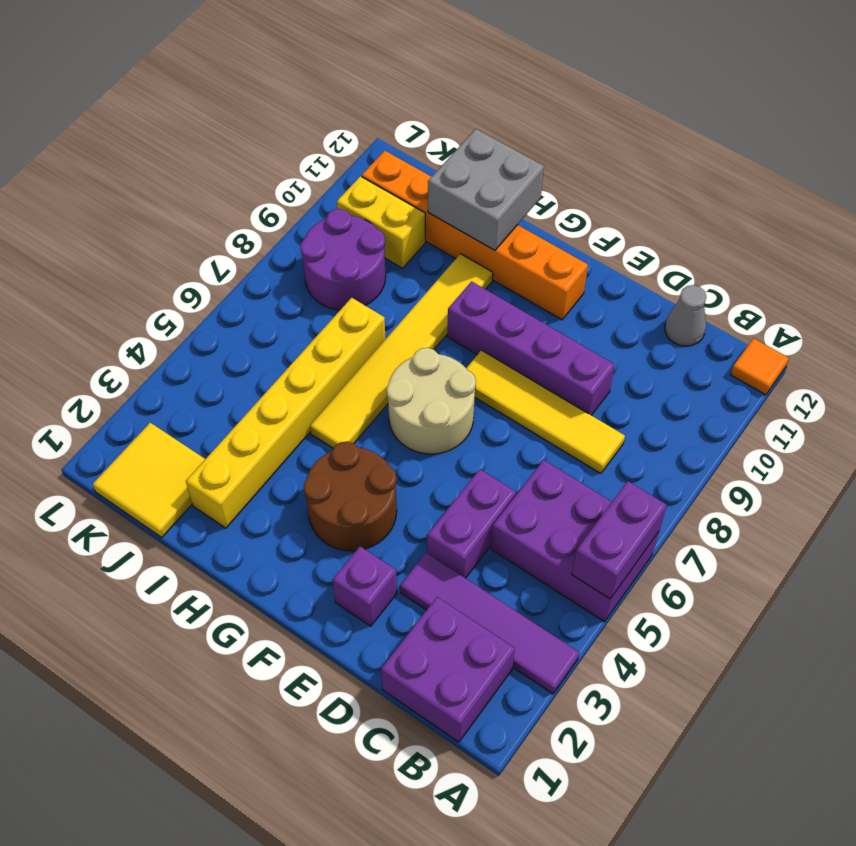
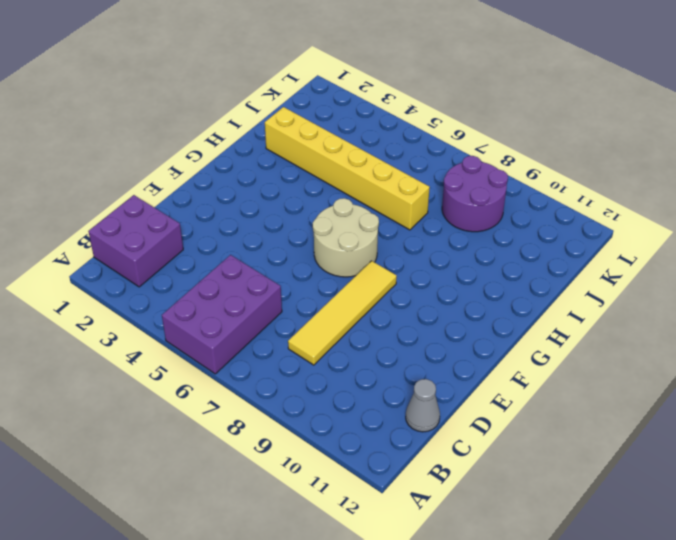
none -> purple tile A3:D3 level 1
none -> orange tile A12 level 1
none -> purple brick D4:D5 level 1

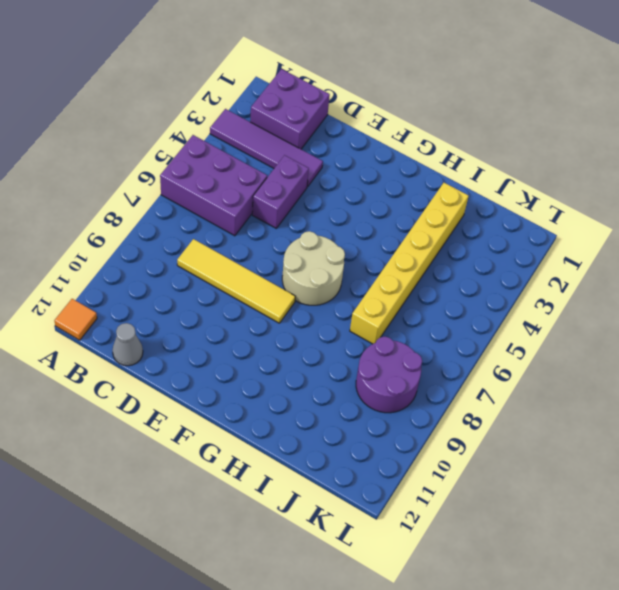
none -> purple brick D9:G9 level 1
none -> purple brick E2 level 1
none -> brown round brick F3:G4 level 1

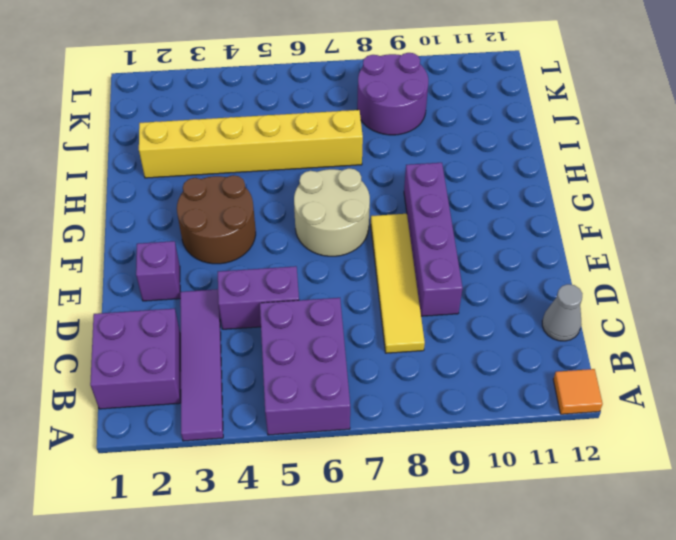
none -> orange brick F11:K11 level 1
none -> yellow tile H5:H10 level 1
none -> yellow tile J1:K2 level 1

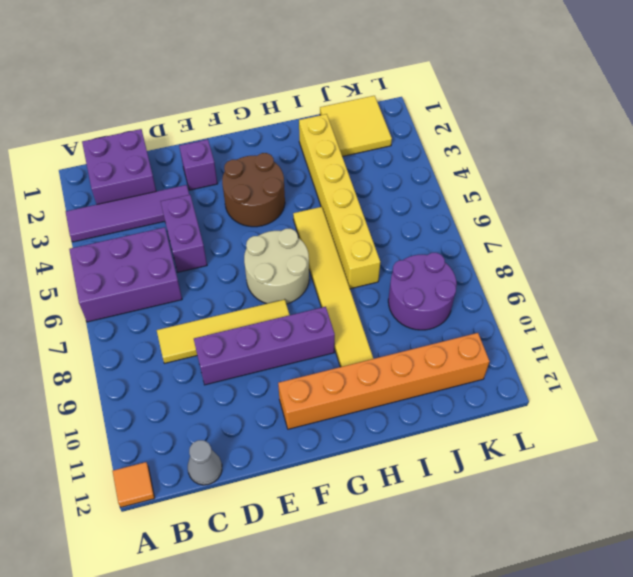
none -> yellow brick J10:K10 level 1
none -> purple brick A5:A6 level 2
none -> grey brick H11:I12 level 2

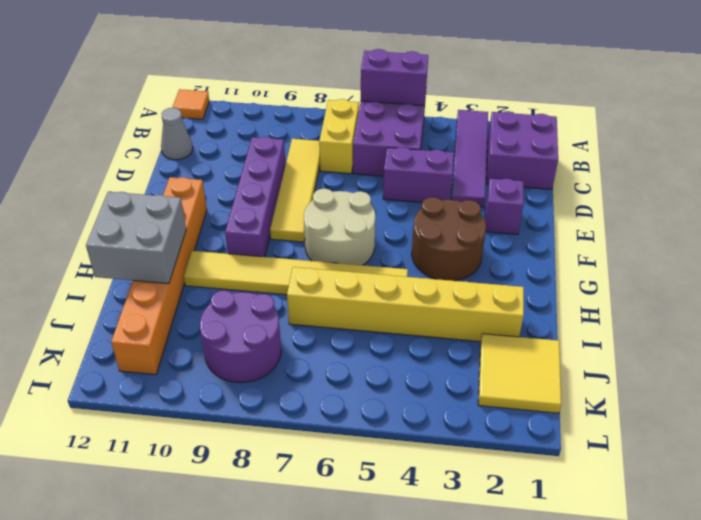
yellow brick B7:C7 level 1 -> yellow brick J10:K10 level 1

